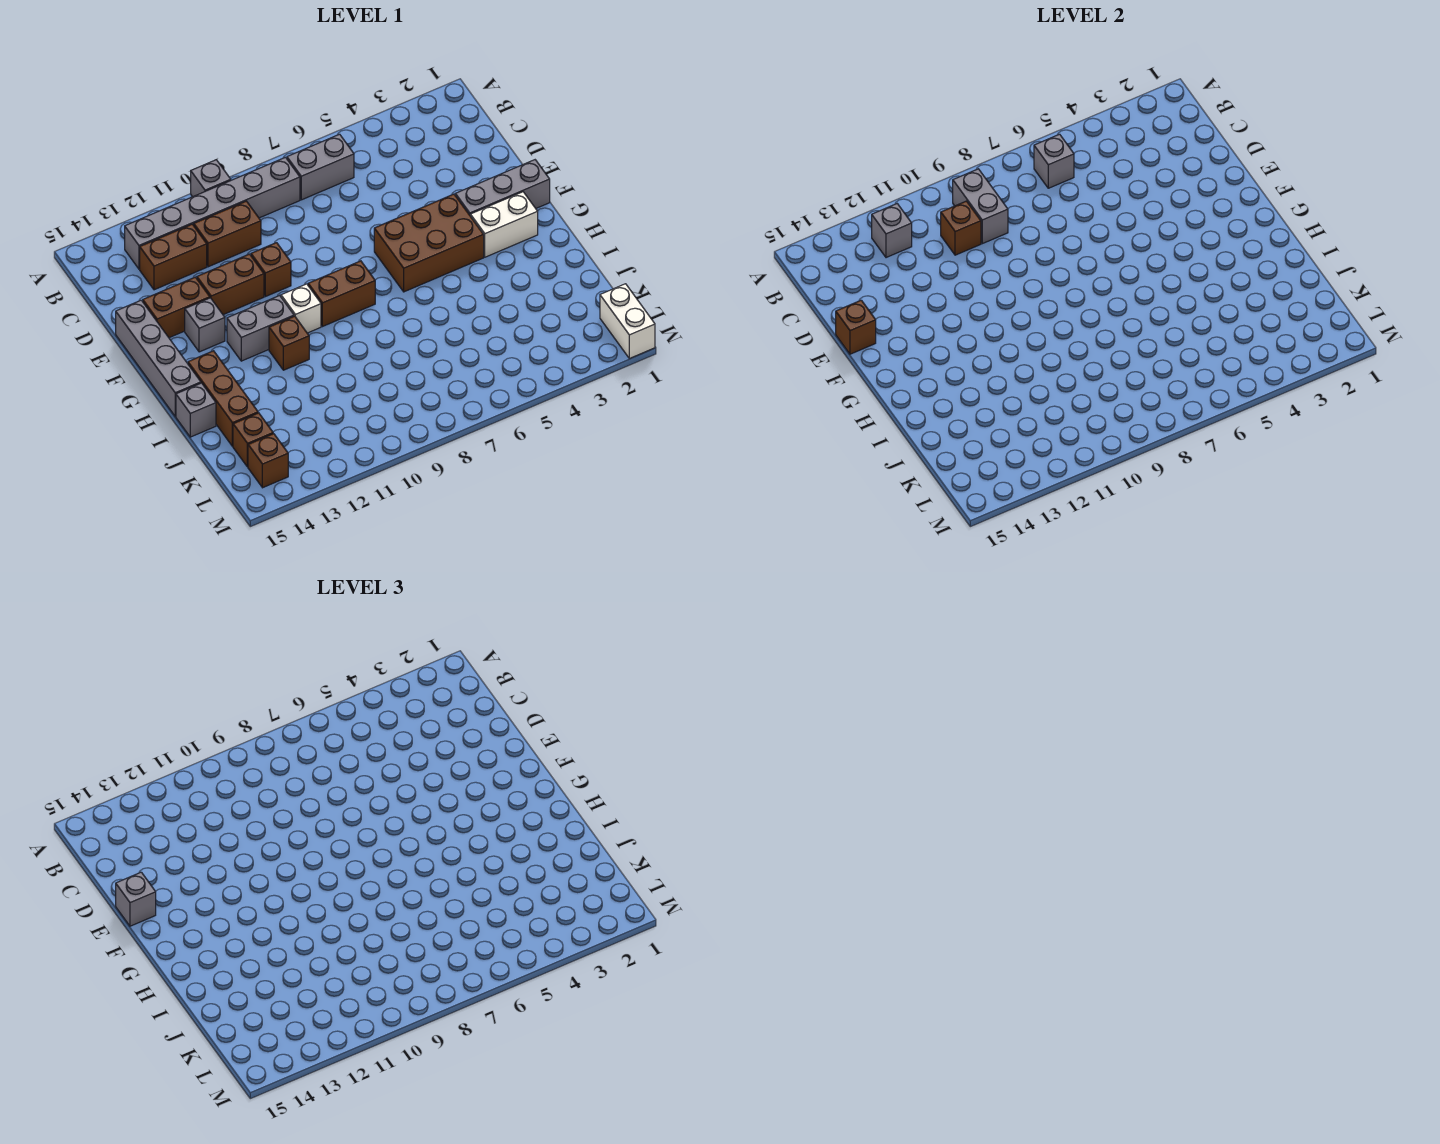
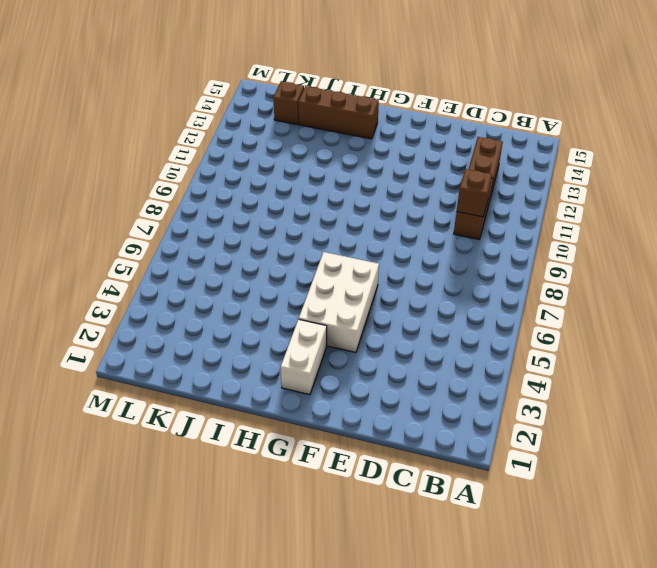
white brick F4:G6 level 1 -> brown brick F4:G6 level 1
none -> grey brick A10 level 1
none -> grey brick B6:B7 level 1
none -> grey brick B8:B13 level 1

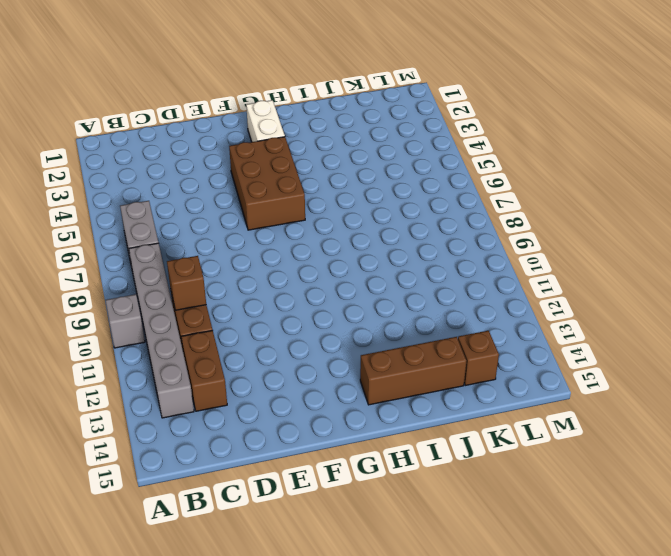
none -> brown brick E10 level 1
none -> brown brick E11:E12 level 1
none -> brown brick E13:E14 level 1

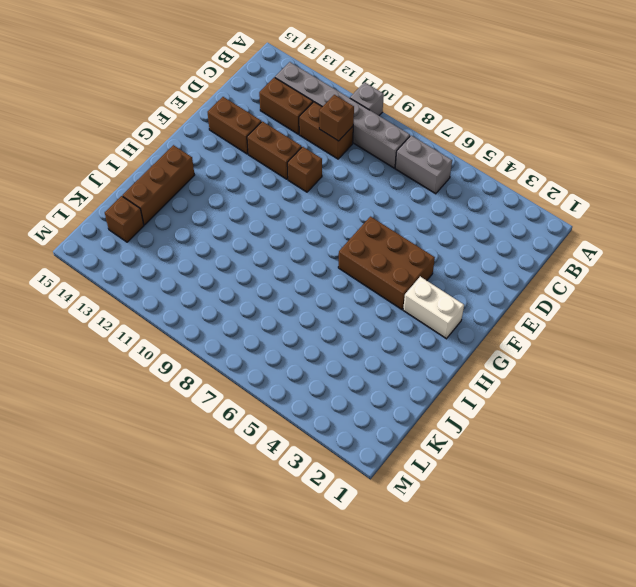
none -> grey brick E15:H15 level 1
none -> grey brick F1:F3 level 1
none -> grey brick F13 level 1

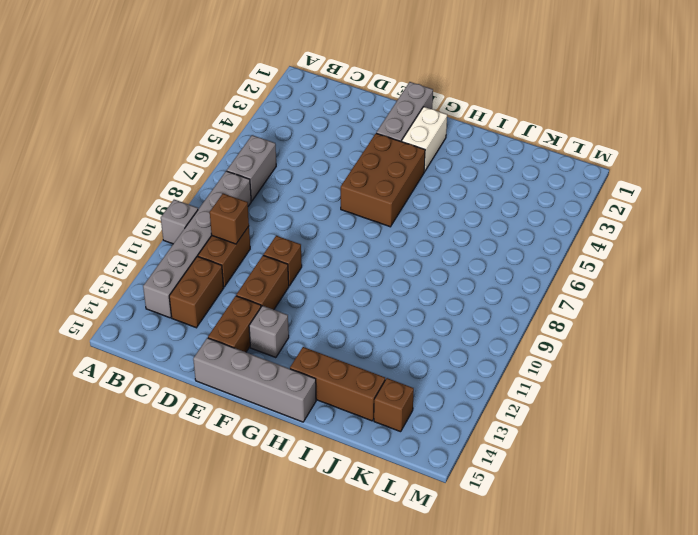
none -> brown brick G8:G9 level 1
none -> white brick G10 level 1
none -> grey brick G11:G12 level 1

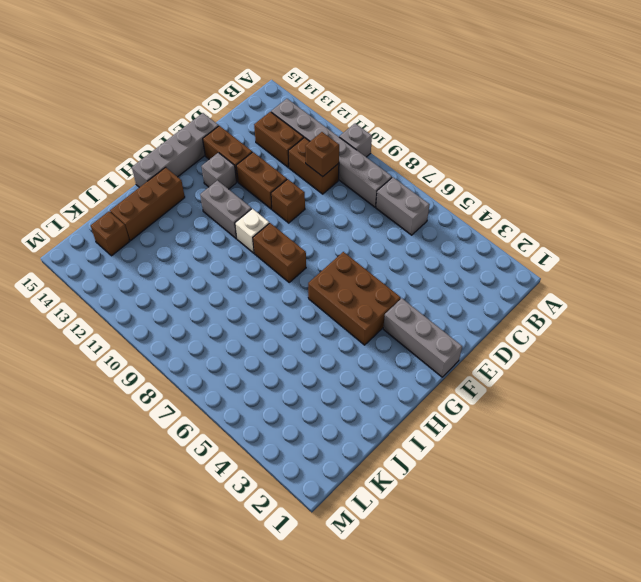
none -> white brick G2:G3 level 1
none -> brown brick H11 level 1
none -> grey brick I15 level 1

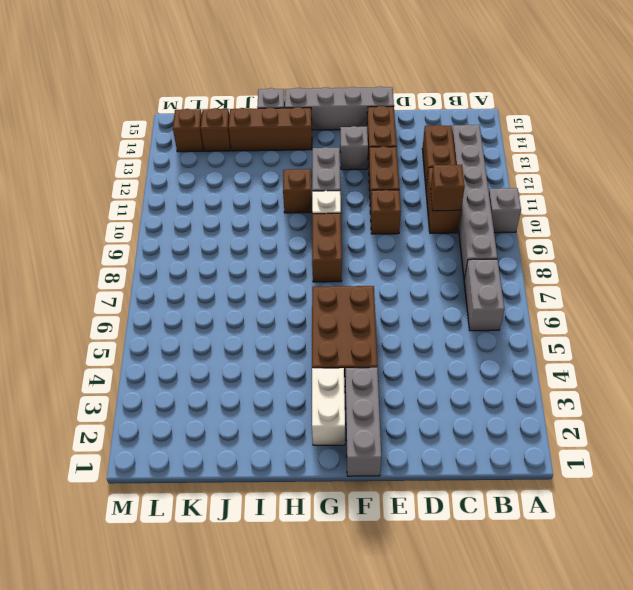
none -> white brick L1:M1 level 1
none -> grey brick B6 level 2
none -> grey brick B9:C9 level 2

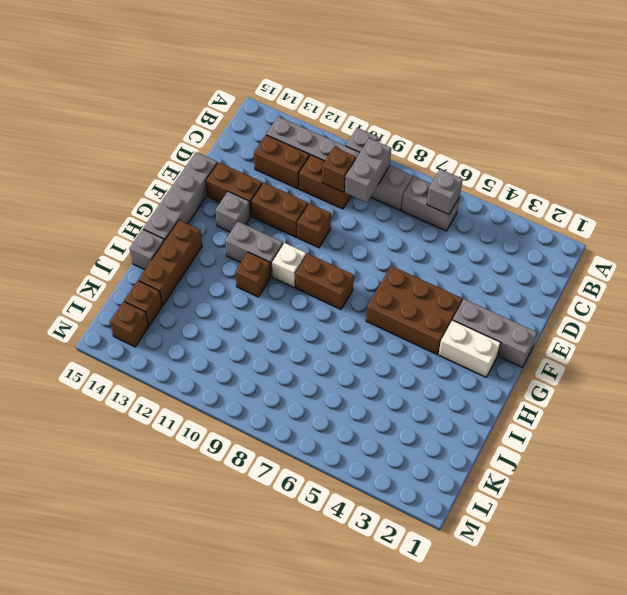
none -> white brick L1:M1 level 1
none -> grey brick B12 level 2
none -> brown brick E15 level 2

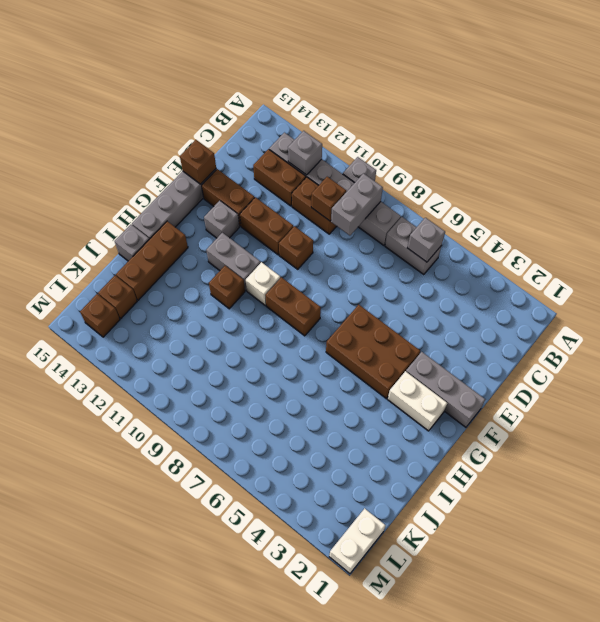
none -> grey brick E15 level 3

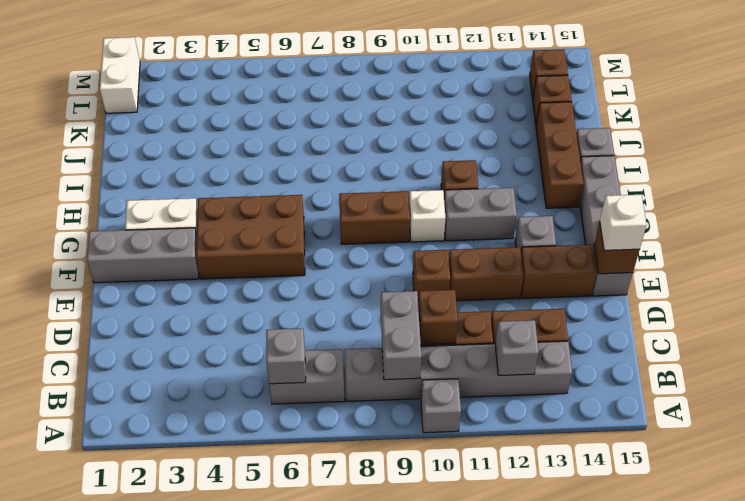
white brick E15 level 3 -> grey brick E15 level 3

